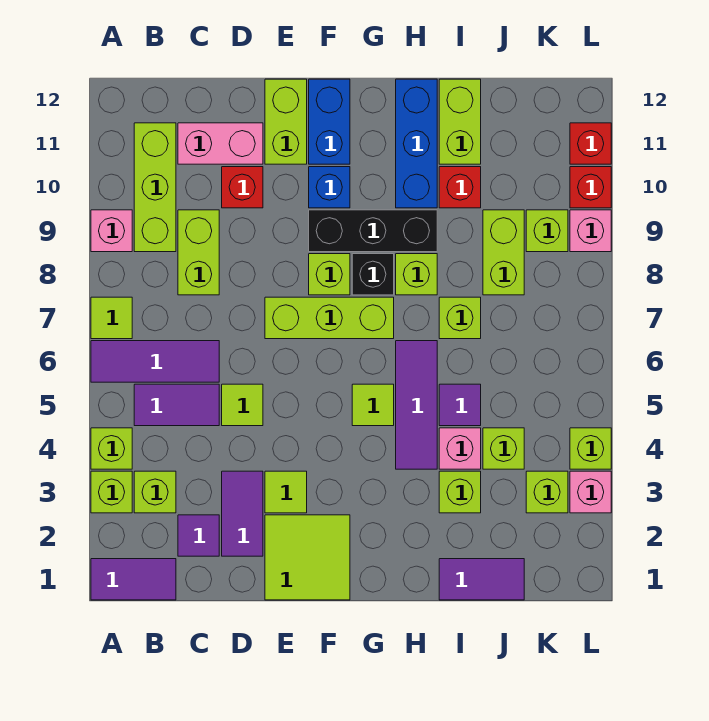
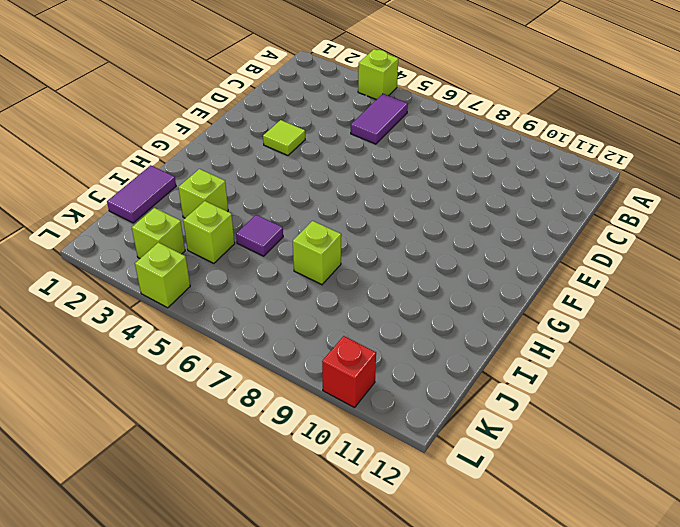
none -> purple tile A1:B1 level 1
none -> lime brick A3 level 1
none -> purple tile A6:C6 level 1
none -> lime tile A7 level 1

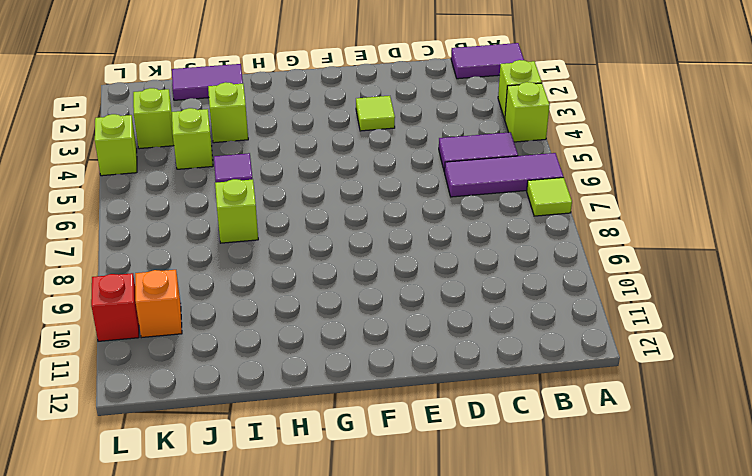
orange brick K10 level 1 -> none
none -> pink brick A9 level 1
none -> lime brick B3 level 1
none -> lime brick B9:B11 level 1
none -> purple tile C2 level 1

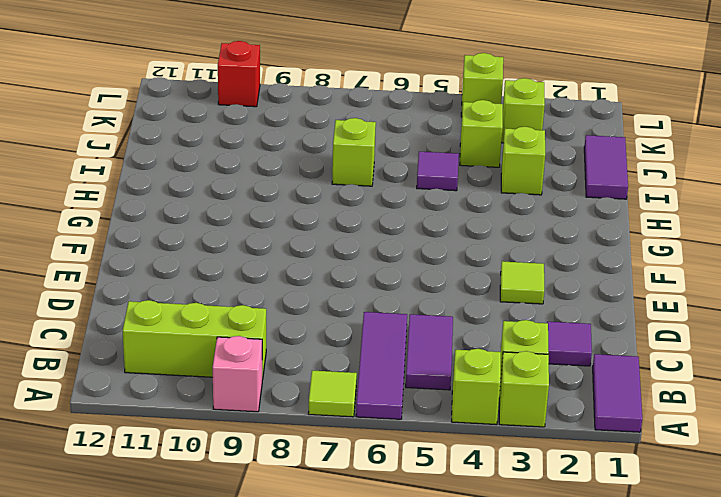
none -> lime brick C8:C9 level 1
none -> pink brick C11:D11 level 1
none -> purple tile D2:D3 level 1
none -> lime tile D5 level 1

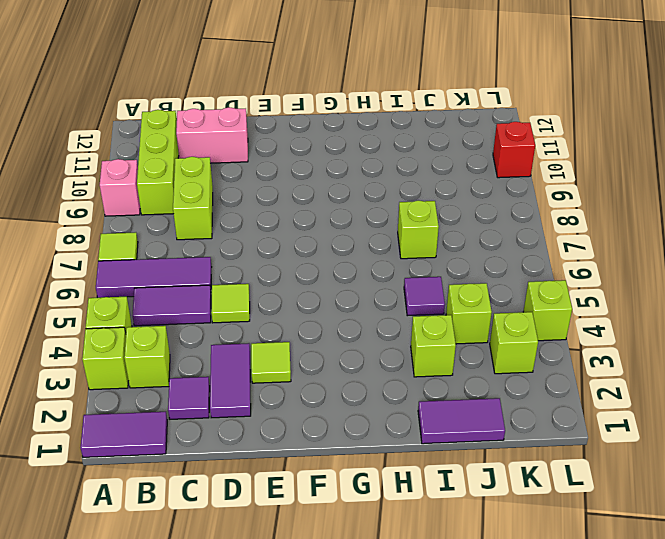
none -> red brick D10 level 1
none -> lime tile E1:F2 level 1
none -> lime brick E7:G7 level 1
none -> lime brick E11:E12 level 1

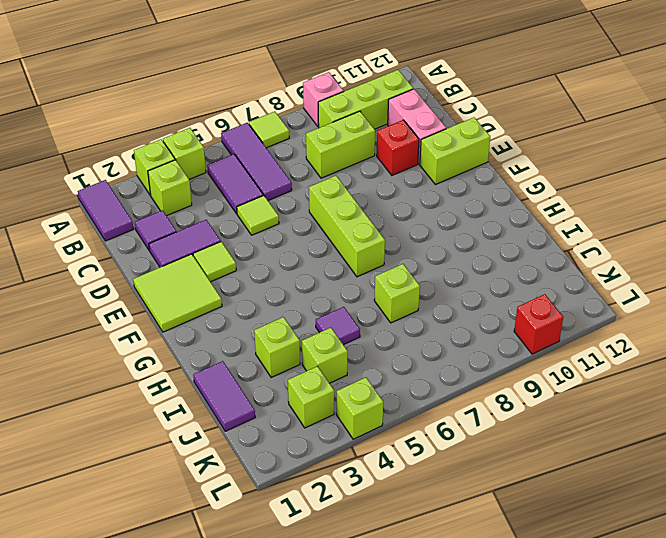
none -> lime brick F8 level 1
none -> black brick F9:H9 level 1
none -> blue brick F10 level 1
none -> blue brick F11:F12 level 1

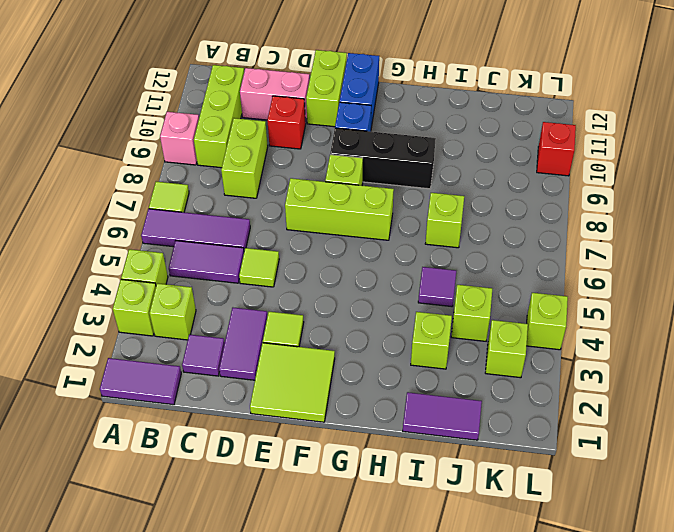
none -> lime tile G5 level 1
none -> black brick G8 level 1
none -> purple tile H4:H6 level 1
none -> lime brick H8 level 1

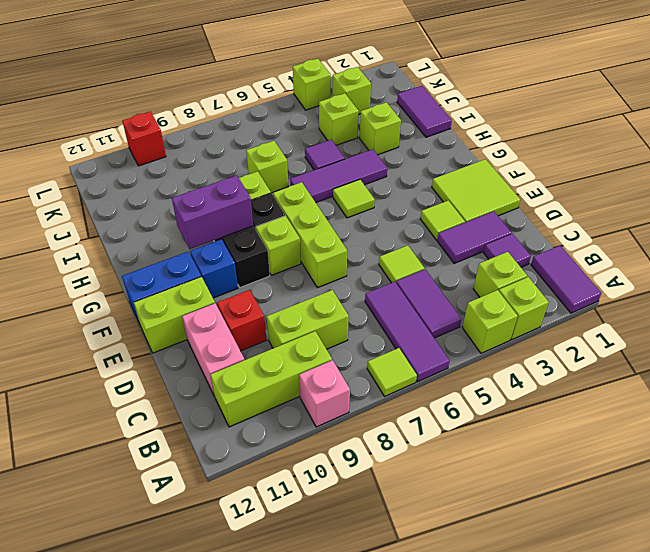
purple brick G9:G10 level 2 -> none
none -> blue brick H10:H12 level 1
none -> pink brick I4 level 1
none -> red brick I10 level 1
none -> lime brick I11:I12 level 1

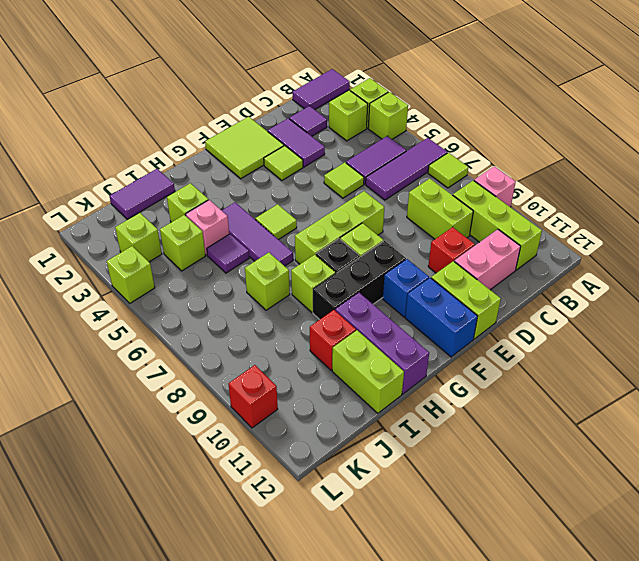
purple brick H10:H12 level 1 -> blue brick H10:H12 level 1
none -> lime brick J8:J9 level 1
none -> lime brick K9 level 1
none -> pink brick L3 level 1
none -> pink brick L9 level 1

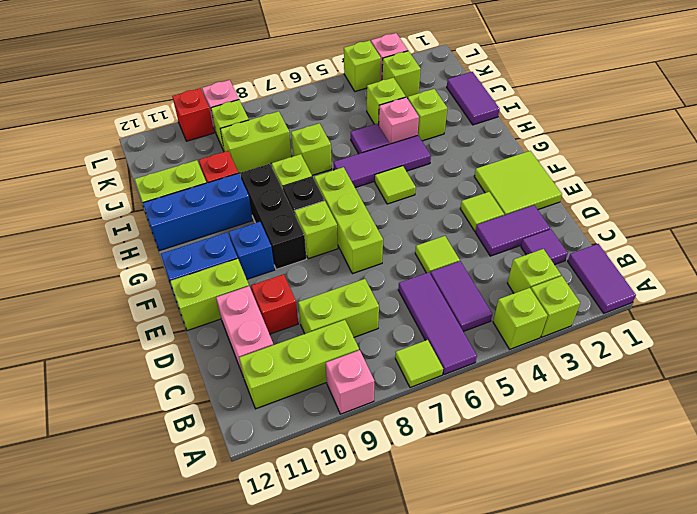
none -> red brick L11 level 1

